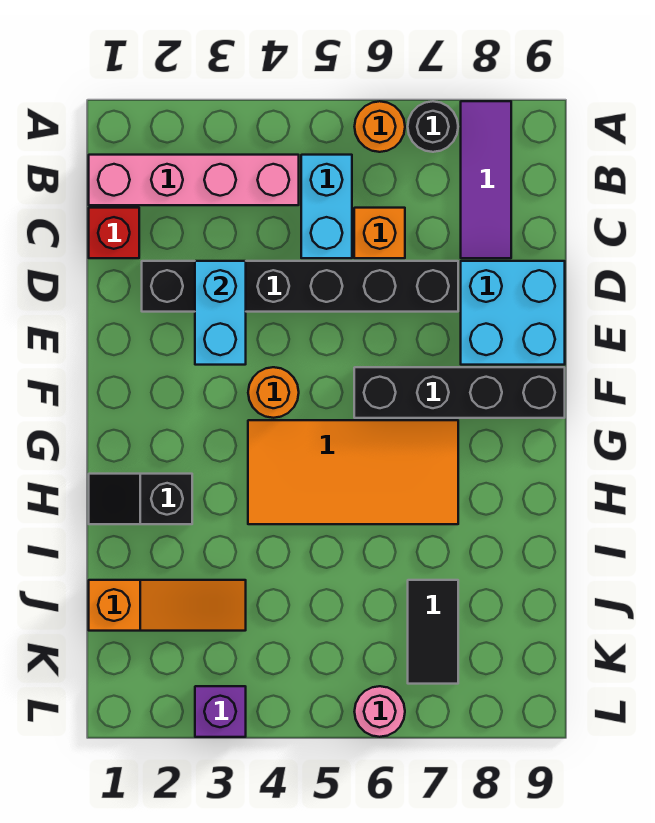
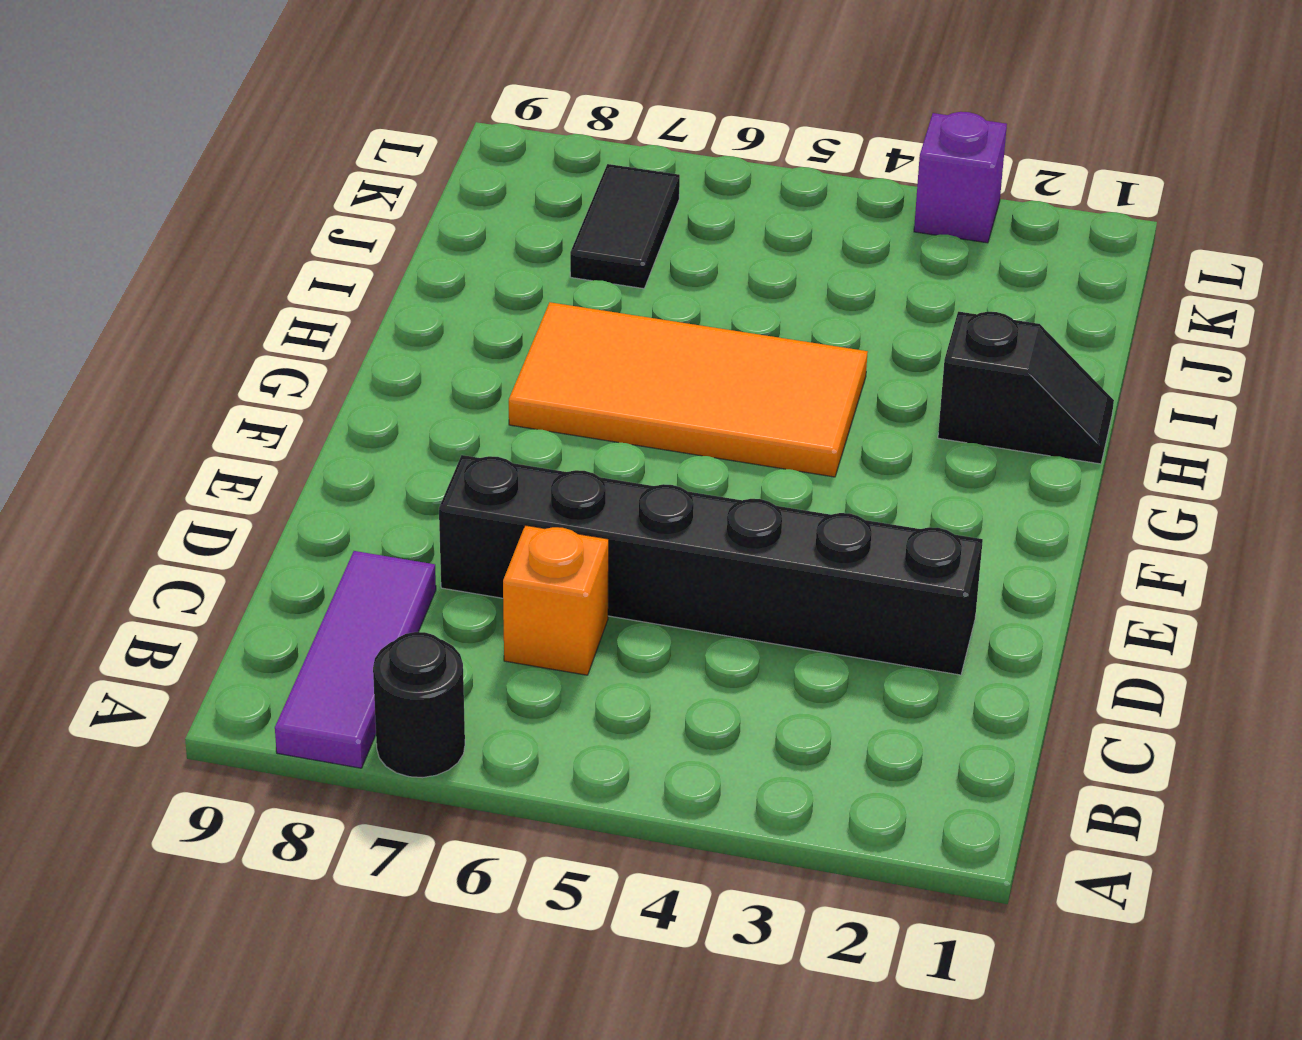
none -> orange round brick A6 level 1
none -> pink brick B1:B4 level 1
none -> cyan brick B5:C5 level 1

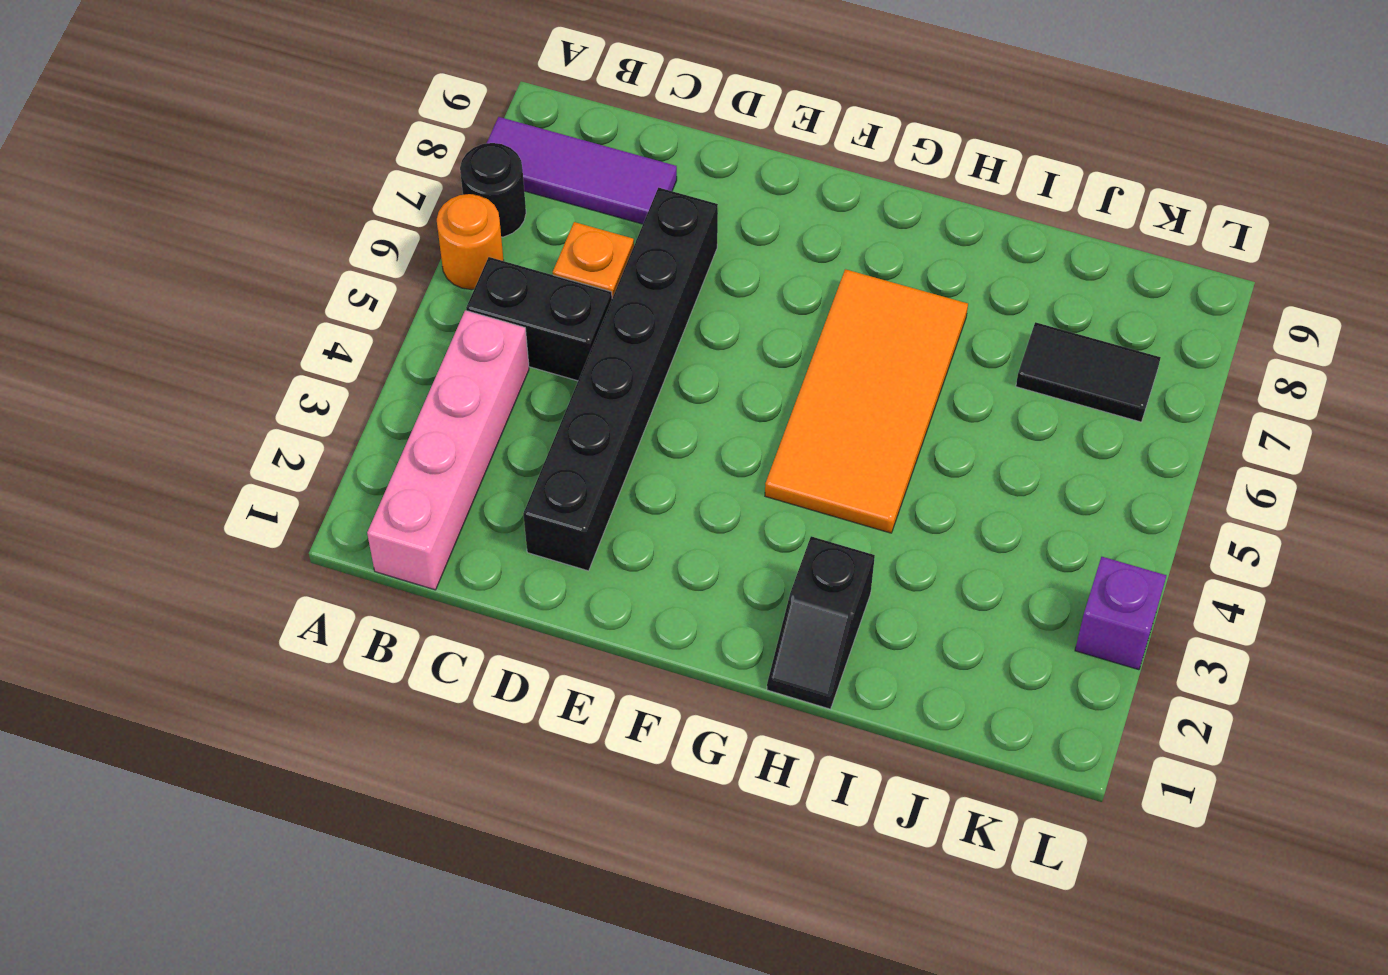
black brick B5:C5 level 1 -> cyan brick B5:C5 level 1
none -> red brick C1 level 1
none -> cyan brick D8:E9 level 1
none -> orange round brick F4 level 1

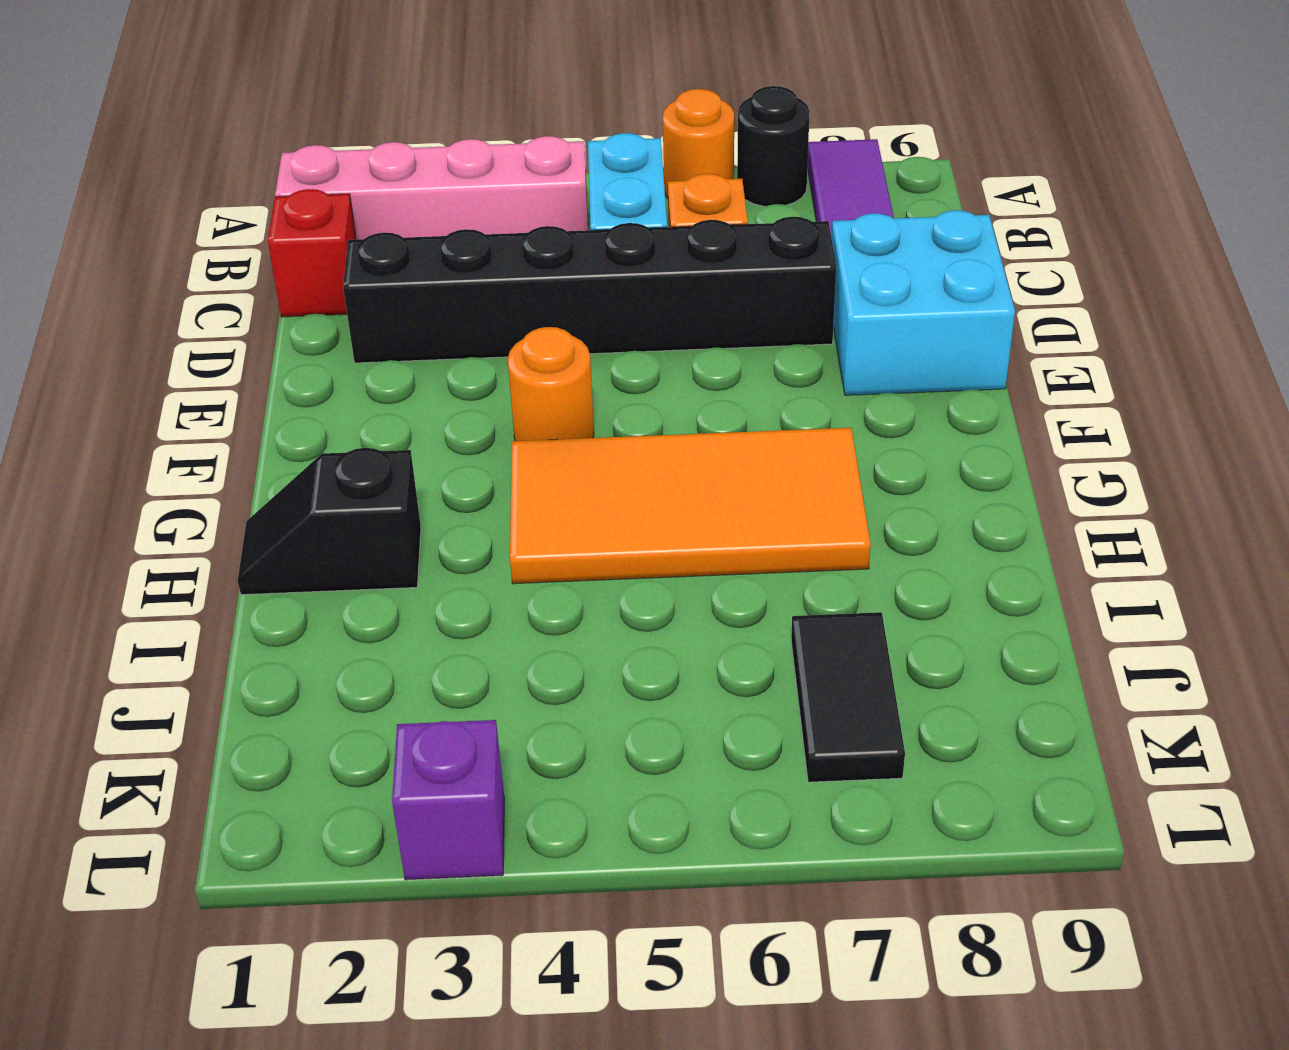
none -> black brick F6:F9 level 1
none -> orange slope J1:J3 level 1 top 1
none -> pink round brick L6 level 1

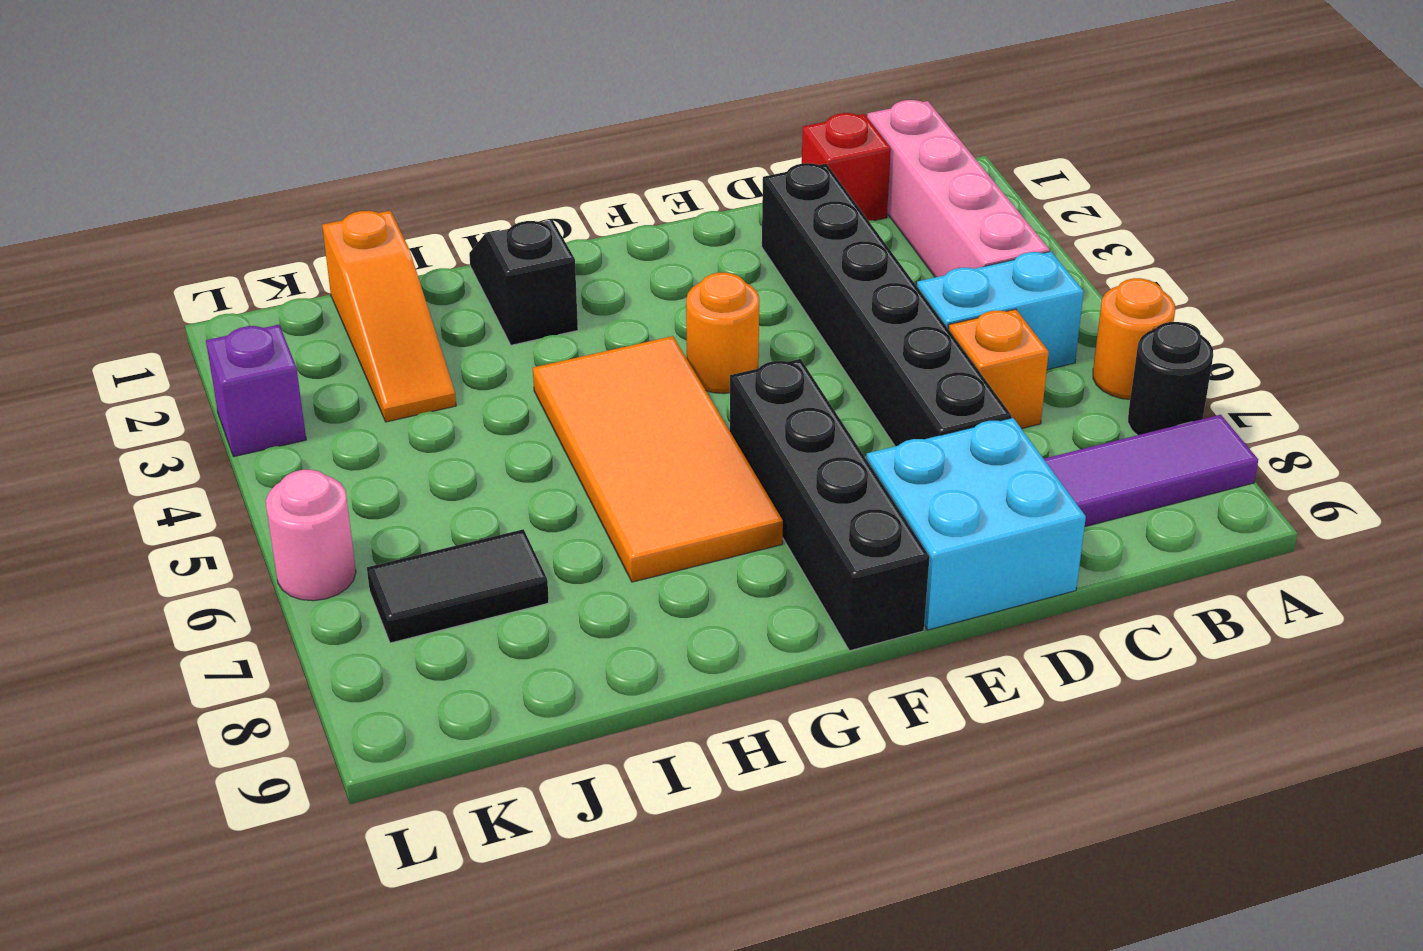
none -> cyan brick D3:E3 level 2

